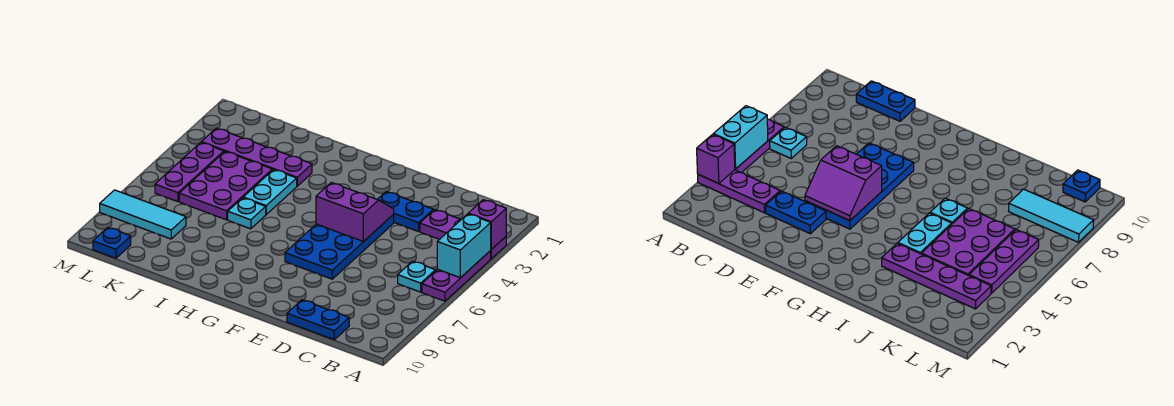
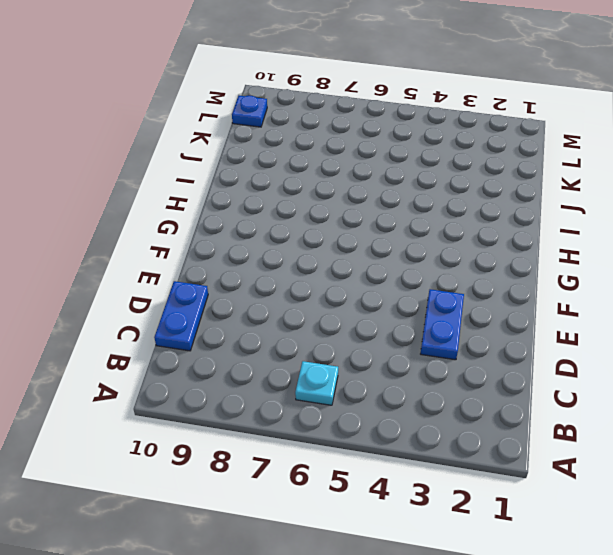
none -> purple plate A3:C3 level 1
none -> purple plate A4:A6 level 1
none -> blue plate E4:F7 level 1

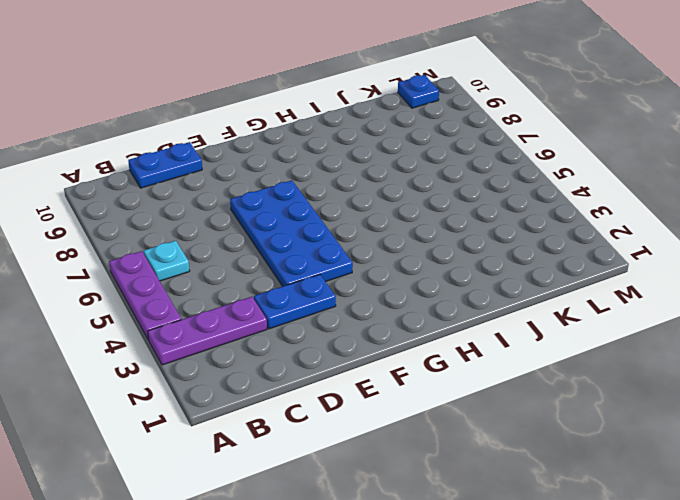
none -> purple plate I3:L3 level 1
none -> cyan plate I4:I5 level 1
none -> cyan plate I6 level 1

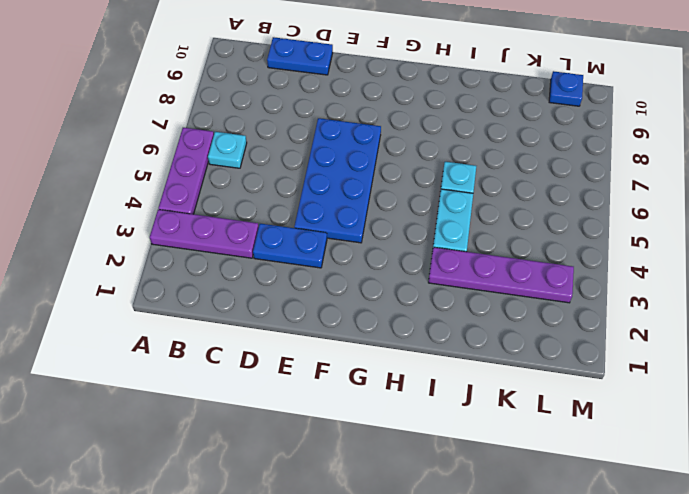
none -> purple plate J4:K6 level 1
none -> cyan tile K8:M8 level 1
none -> purple plate L4:L6 level 1

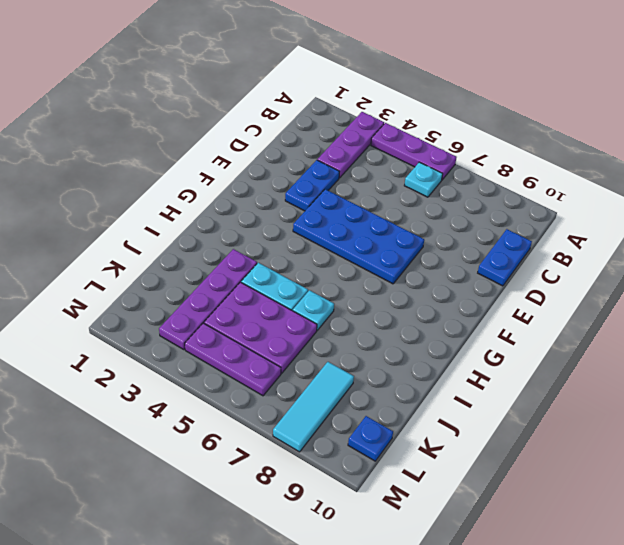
none -> purple brick A3 level 2
none -> cyan brick A4:A5 level 2
none -> purple slope E4:F5 level 2 top 5

